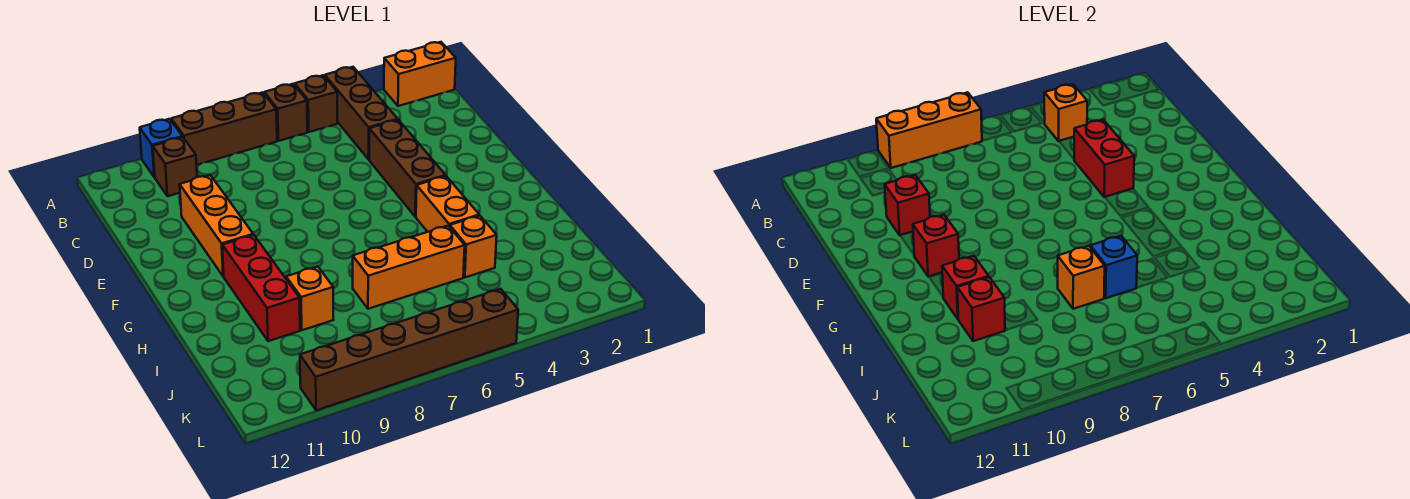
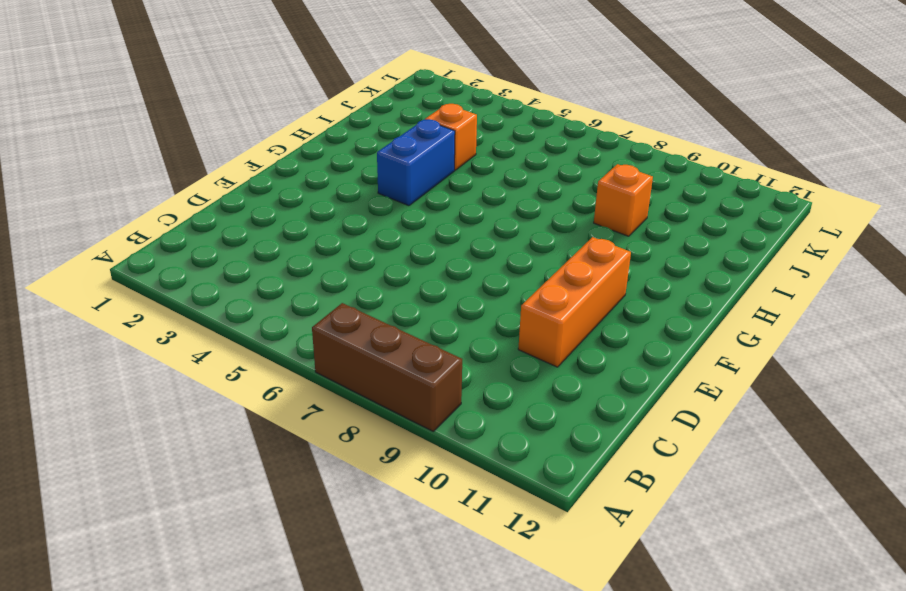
blue brick G4:H4 level 1 -> orange brick G4:H4 level 1
none -> orange brick A1:A2 level 1
none -> brown brick A4:C4 level 1
none -> brown brick A5 level 1

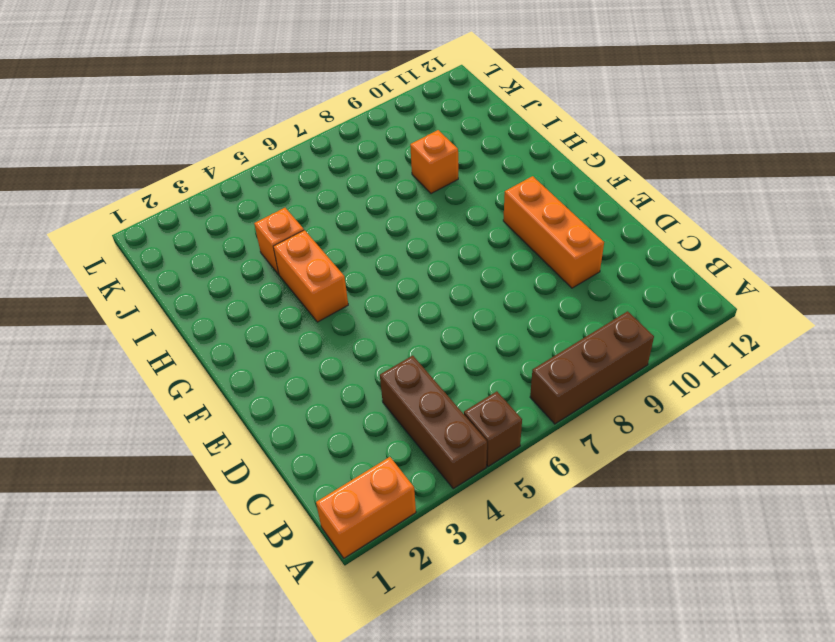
none -> brown brick A6 level 1
none -> blue brick A10 level 1
none -> brown brick B10 level 1

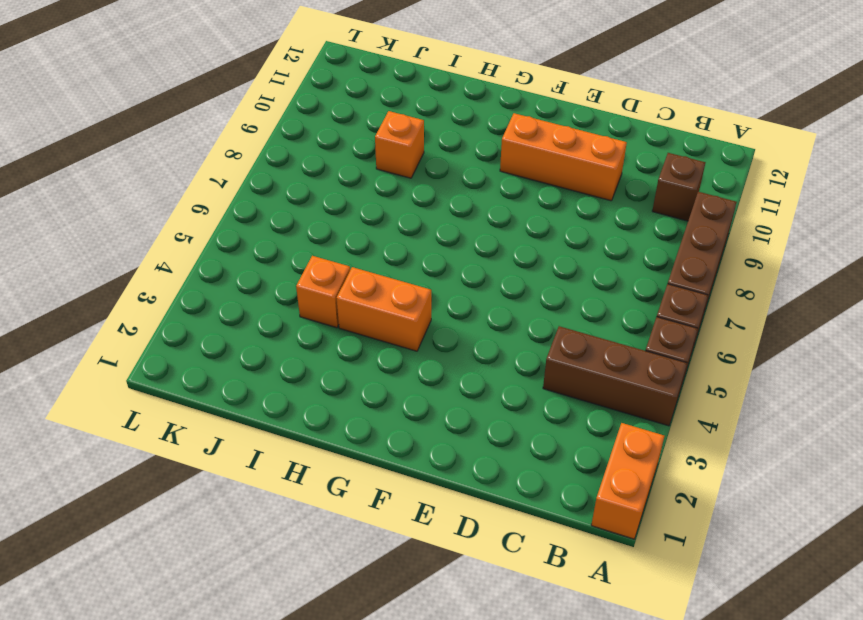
none -> blue brick A10 level 1
none -> brown brick D4:F4 level 1
none -> red brick G10:I10 level 1

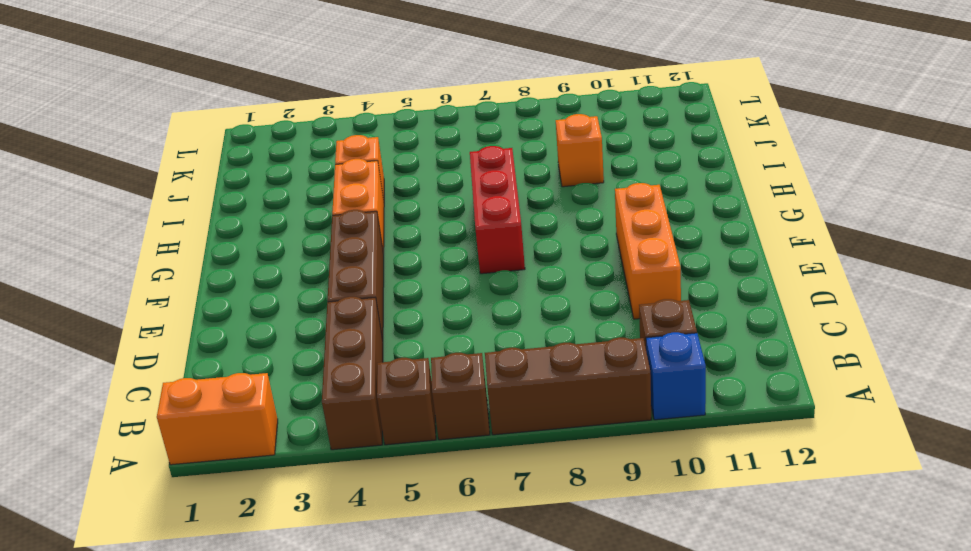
red brick F7:H7 level 1 -> red brick G10:I10 level 1
none -> orange brick I5:I7 level 1
none -> brown brick L5:L10 level 1
none -> orange brick A7:A9 level 2

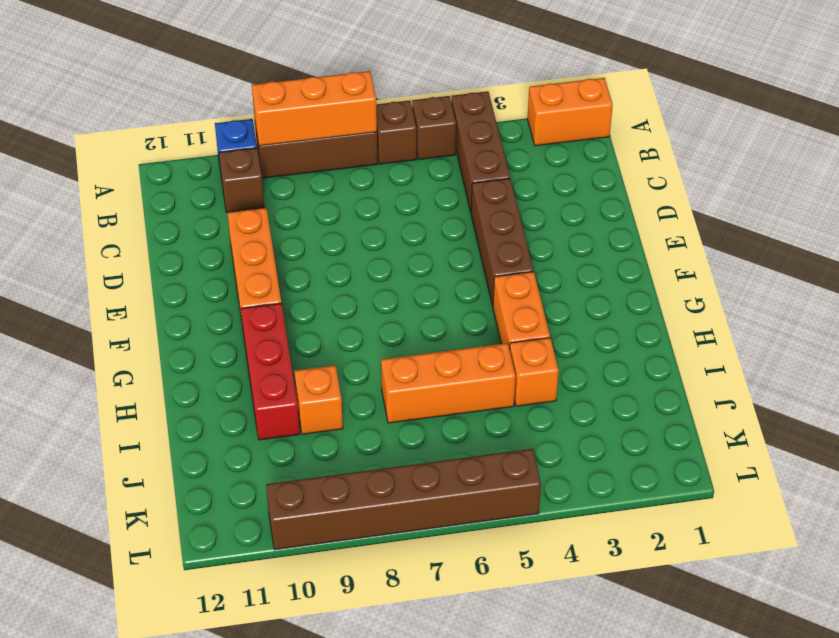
none -> orange brick B4 level 2
none -> red brick D4:E4 level 2
none -> red brick D10 level 2

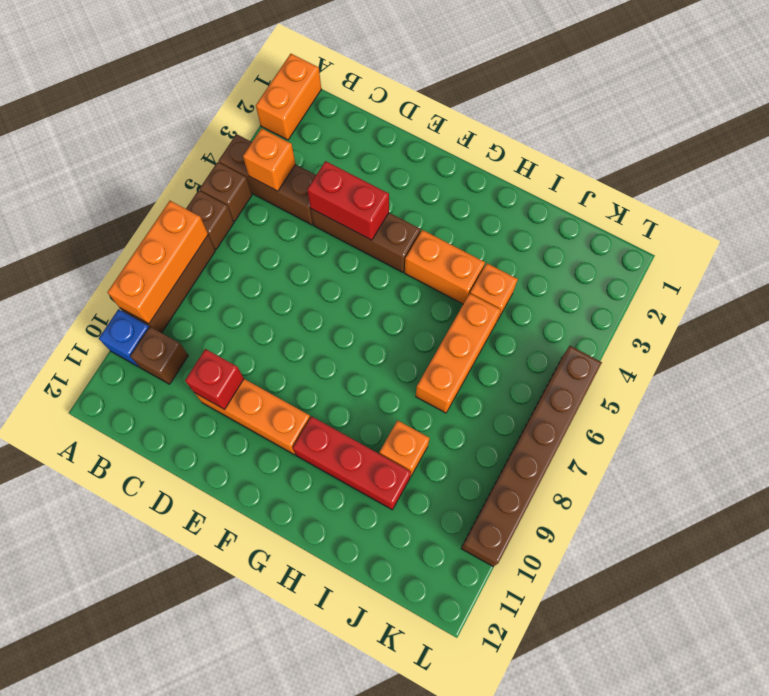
none -> red brick F10 level 2
none -> red brick H10 level 2
none -> blue brick I6 level 2

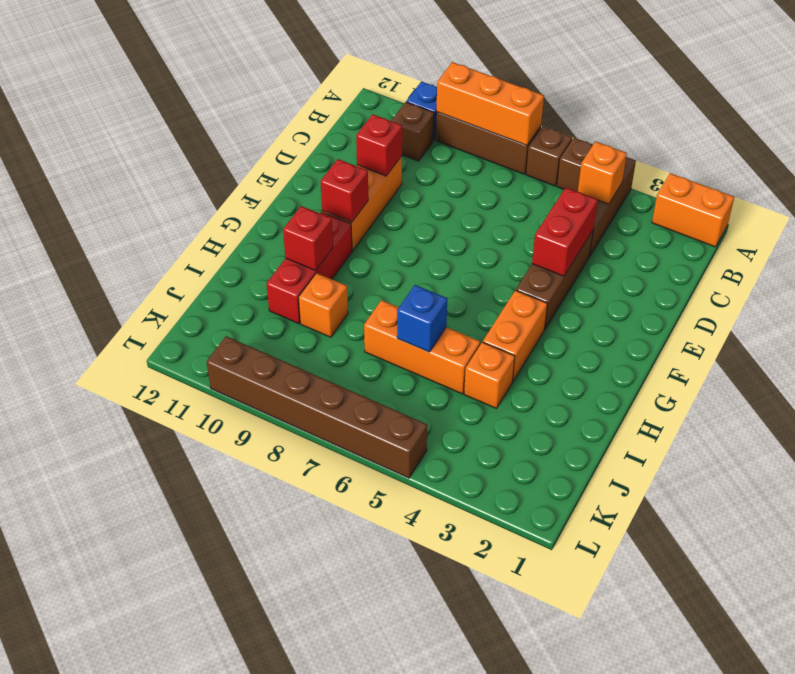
none -> orange brick I7 level 2
none -> red brick I10 level 2

